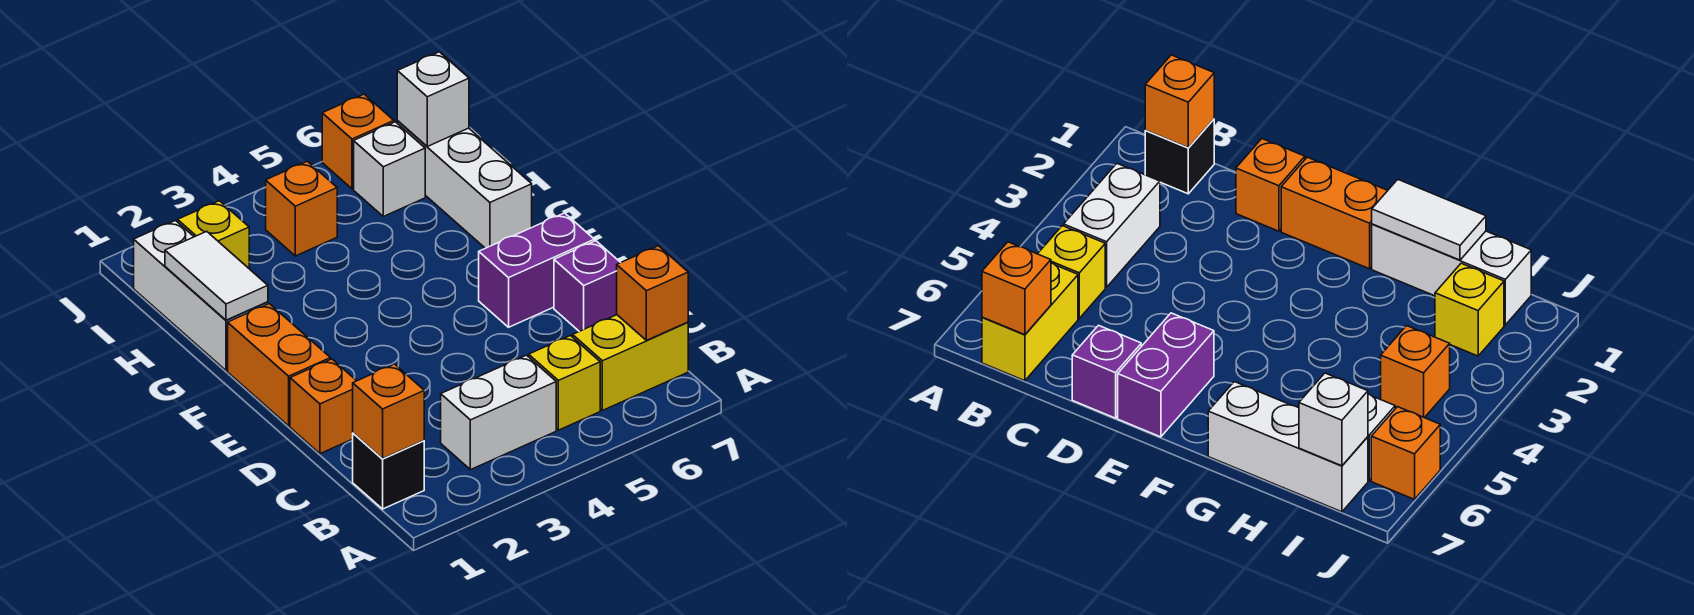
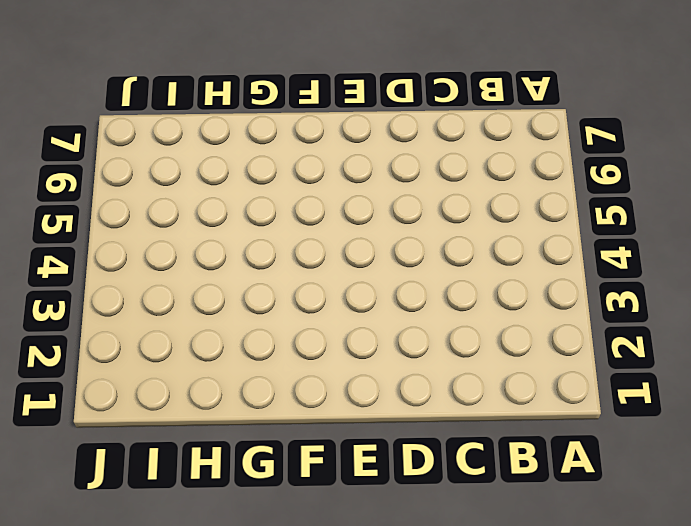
none -> black brick B1 level 1
none -> white brick B3:B4 level 1
none -> yellow brick B5 level 1

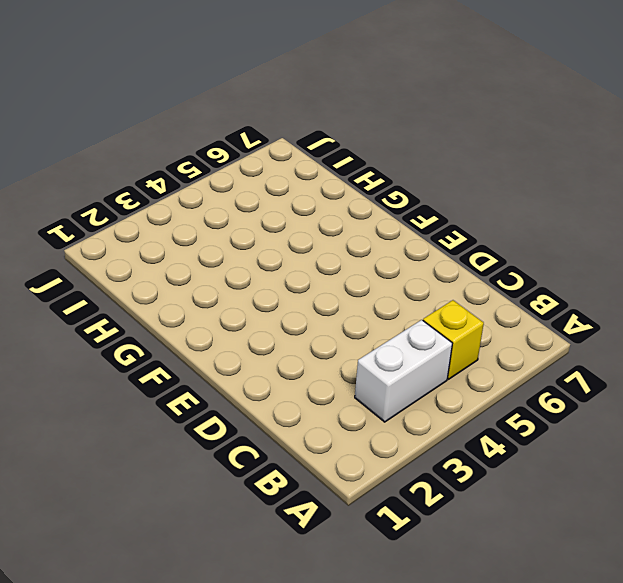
none -> black brick B1 level 1
none -> yellow brick B6:B7 level 1
none -> orange brick D1 level 1

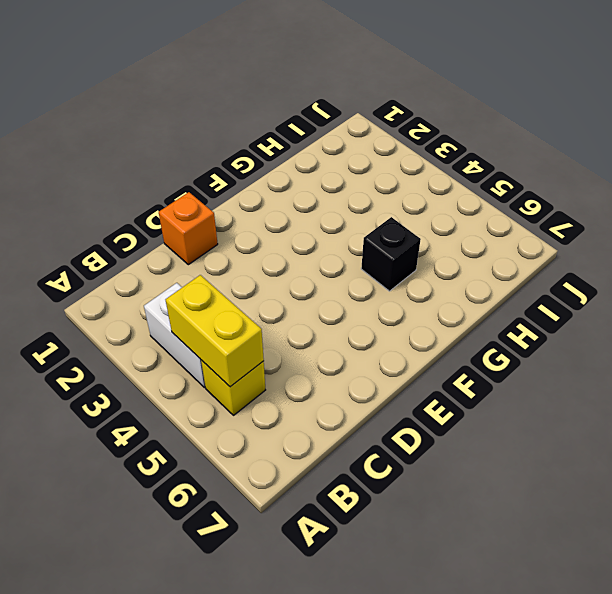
yellow brick B4:B5 level 2 -> yellow brick B6:B7 level 1
black brick G5 level 1 -> black brick B1 level 1
none -> purple brick D7 level 1
none -> orange brick E1:F1 level 1
none -> purple brick E6:E7 level 1

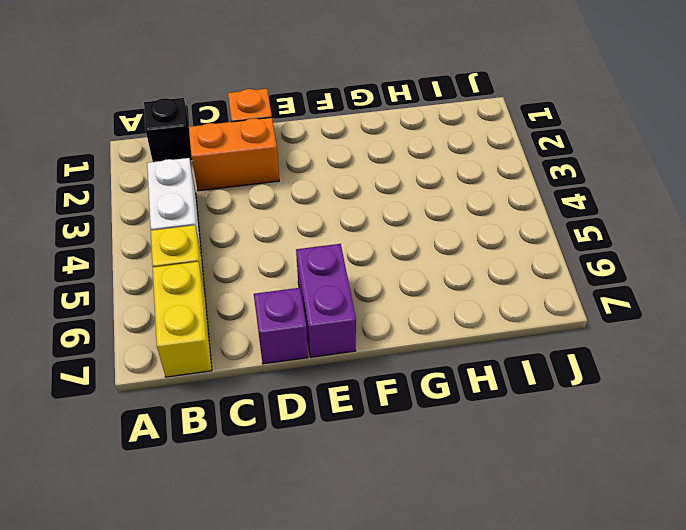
orange brick C2:D2 level 1 -> orange brick E1:F1 level 1
none -> white brick G1:I1 level 1
none -> white brick G7:I7 level 1
none -> yellow brick I2 level 1

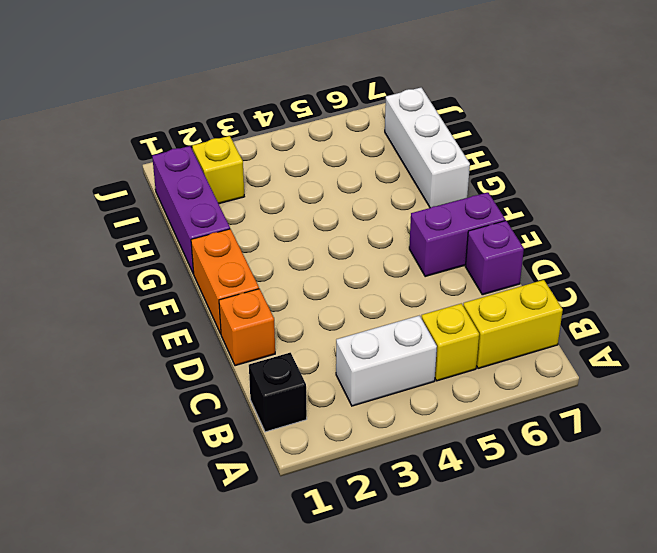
purple brick G1:I1 level 1 -> white brick G1:I1 level 1
none -> orange brick I4 level 1
none -> white brick I6 level 1
none -> orange brick J6 level 1

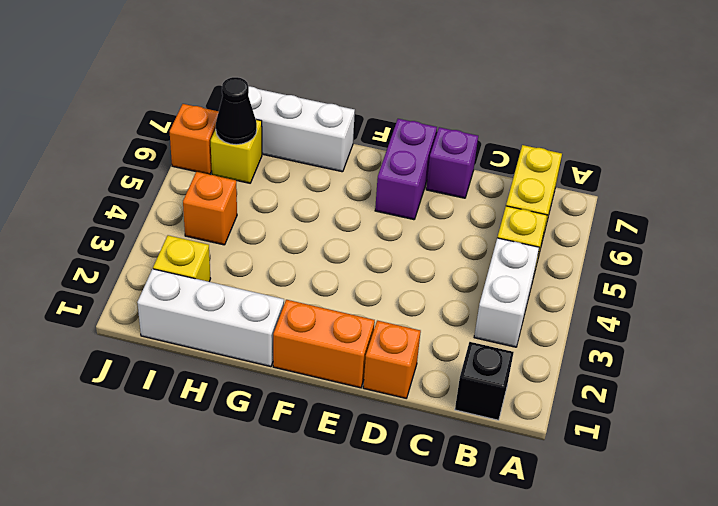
yellow brick I6 level 1 -> white brick I6 level 1
black cone I6 level 2 -> none
none -> orange brick B1 level 2
none -> orange brick B7 level 2
none -> white tile G1:H1 level 2

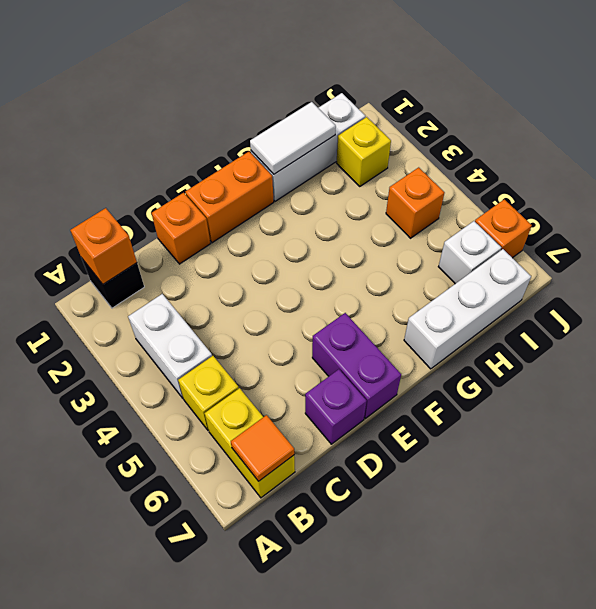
orange tile B7 level 2 -> orange brick B7 level 2
none -> white brick I7 level 2

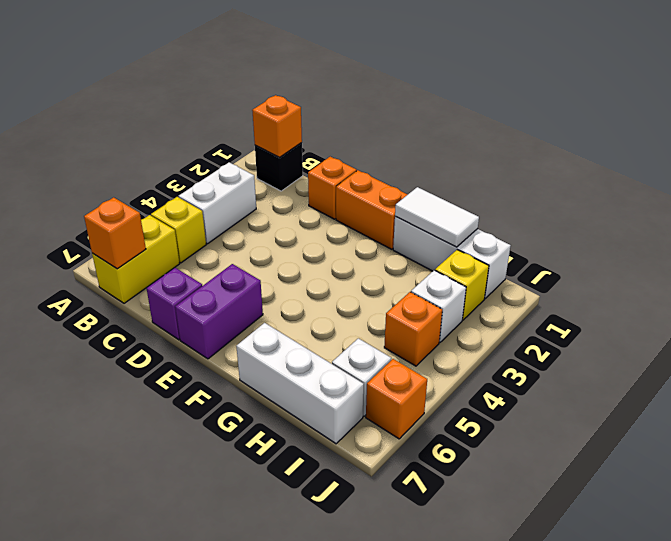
white brick I3 level 1 -> white brick I7 level 2

